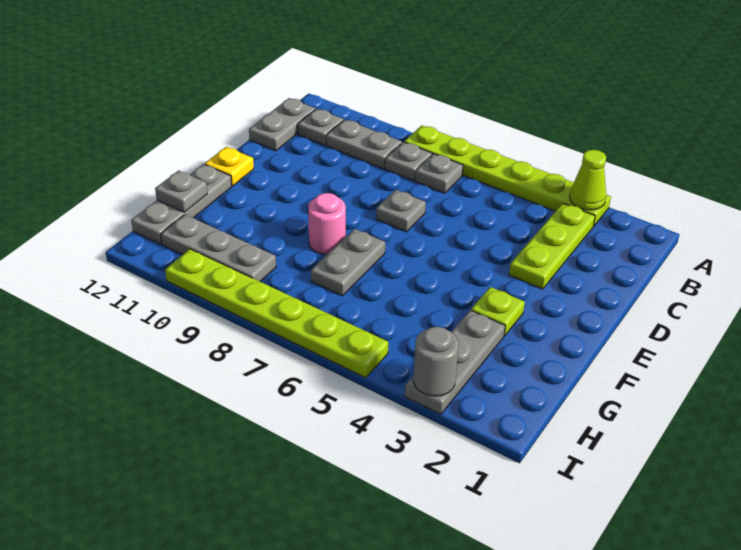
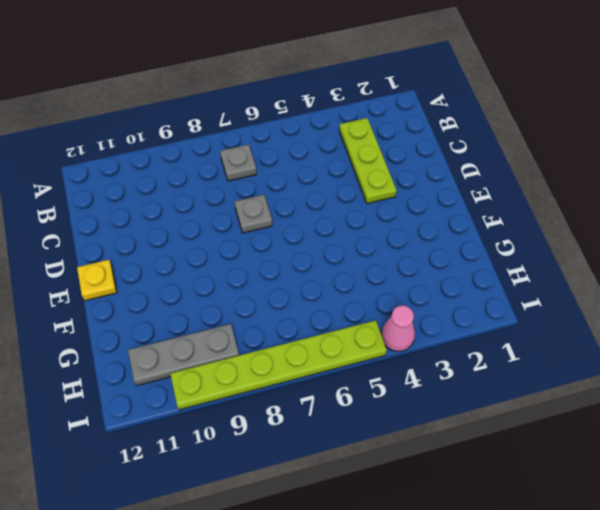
pink cone I4 level 1 -> none
none -> lime plate A3:A8 level 1
none -> grey plate B8 level 1
none -> grey plate B9:B10 level 1

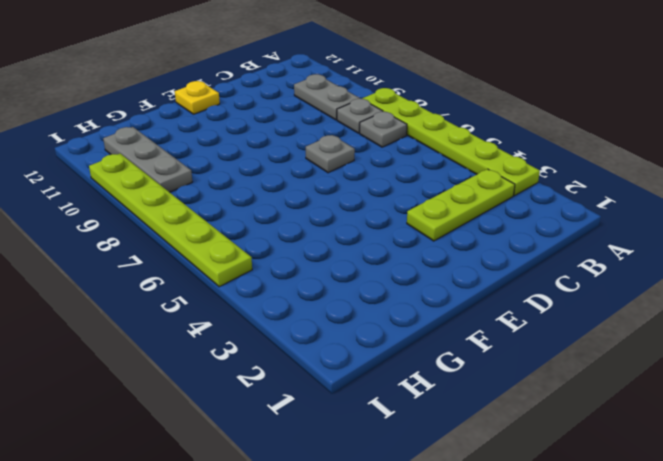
none -> grey plate B11 level 1
none -> grey plate B12:C12 level 1
none -> lime plate F3 level 1

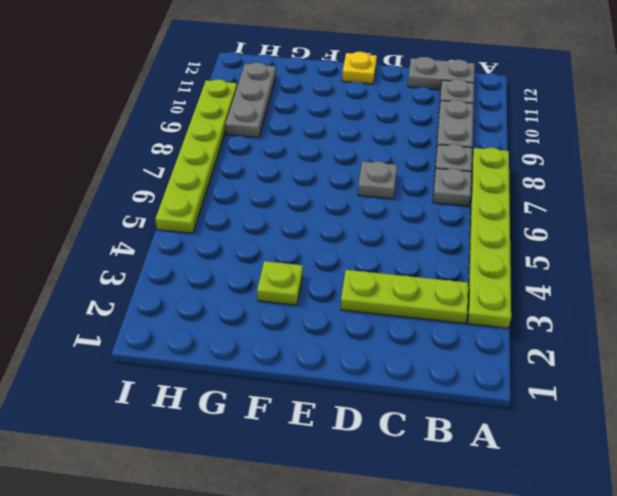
none -> grey plate F7:G7 level 1
none -> pink round brick F8 level 1
none -> grey plate F12:H12 level 1

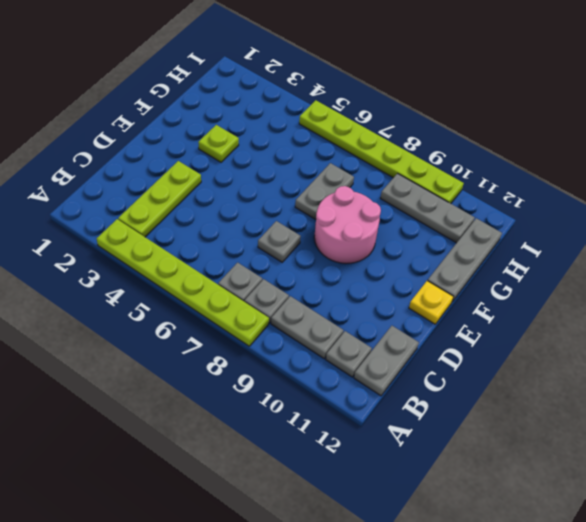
pink round brick E8:F9 level 1 -> pink round brick F8 level 1
none -> grey plate G3:I3 level 1
none -> lime cone A3 level 2
none -> grey plate G12 level 2

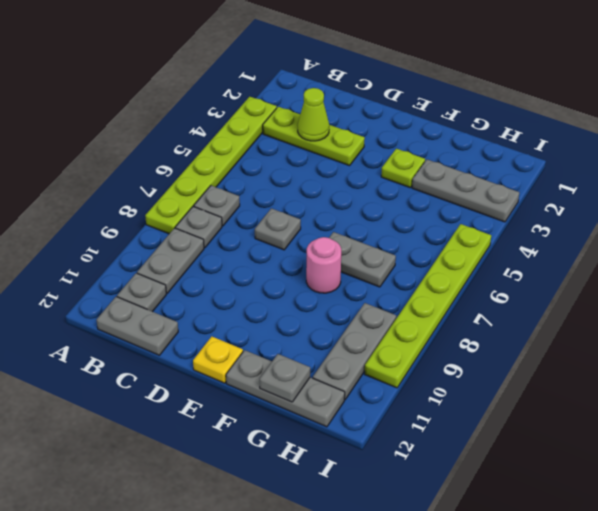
lime cone C3 level 2 -> lime cone A3 level 2
none -> grey round brick I3 level 2

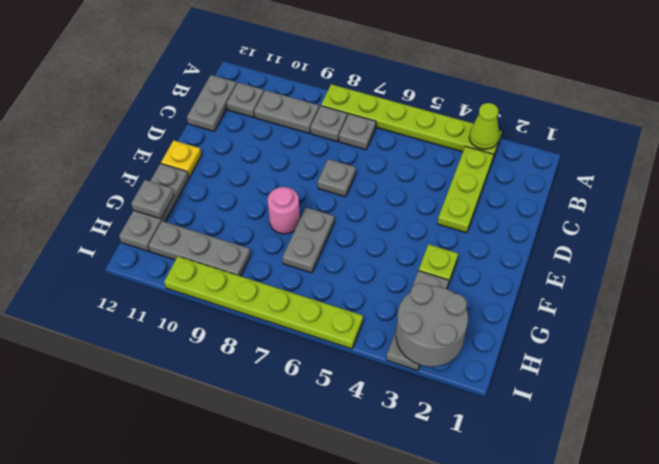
grey round brick H2:I3 level 2 -> grey round brick I3 level 2

